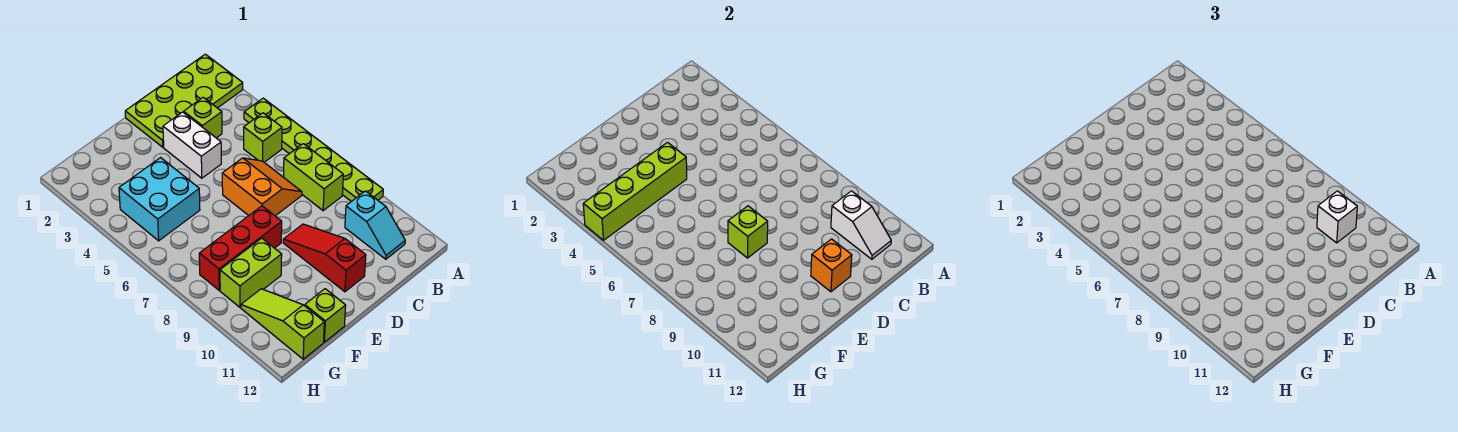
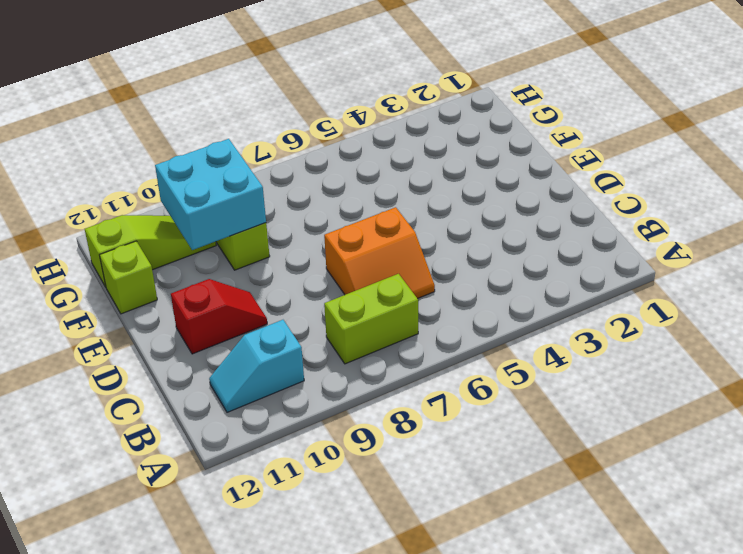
red slope D10:D11 level 1 top 11 -> red slope D9:D11 level 1 top 11
cyan brick F9:G10 level 2 -> cyan brick F4:G5 level 1
none -> lime plate A1:D2 level 1
none -> lime plate A4:A9 level 1
none -> lime brick B5 level 1

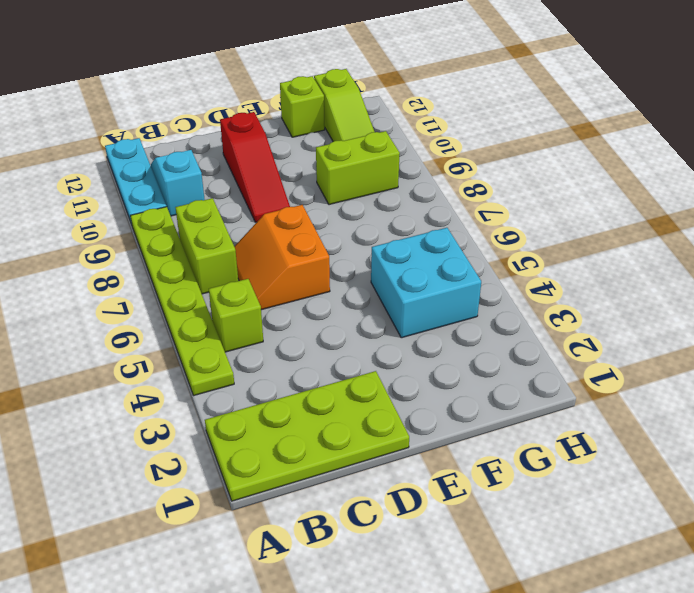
cyan plate A10:A12 level 1 -> none
none -> lime brick C3 level 1
none -> white brick D3:D4 level 1
none -> red brick E8:G8 level 1

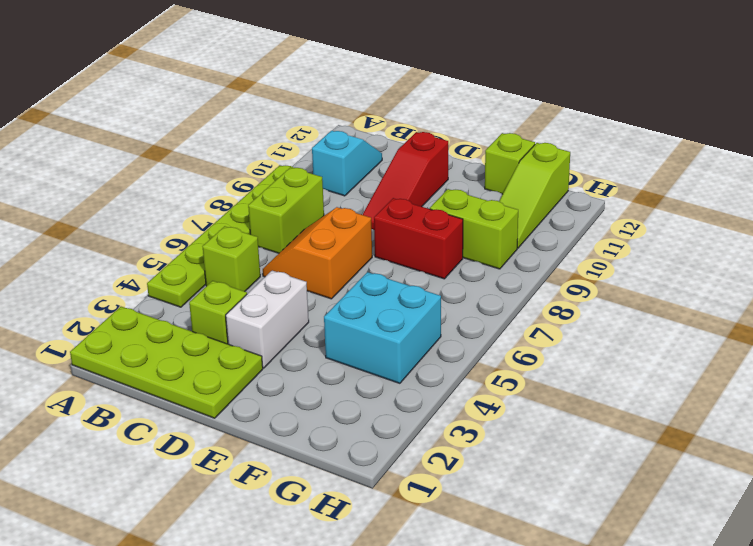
red brick E8:F8 level 1 -> red brick E8:G8 level 1
none -> white slope B10:B11 level 2 top 10
none -> orange brick D11 level 2
none -> lime brick E4:H4 level 2

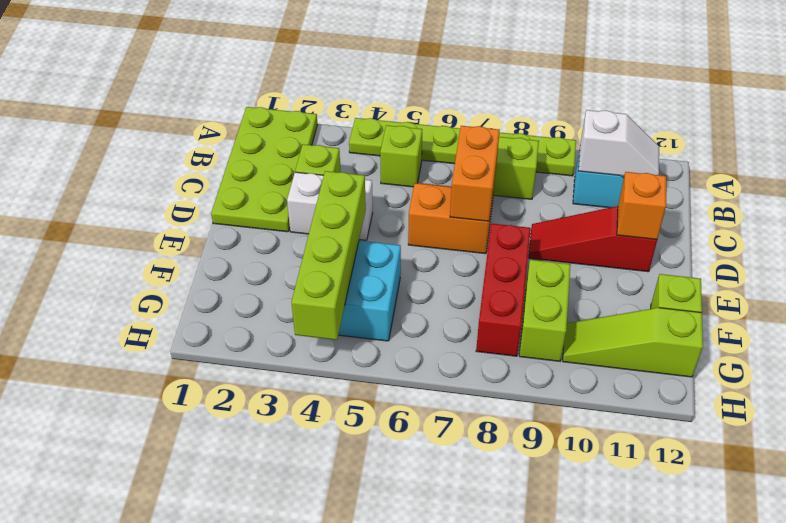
orange brick C7:D7 level 2 -> none
none -> lime brick E8 level 2
none -> white brick B10 level 3

